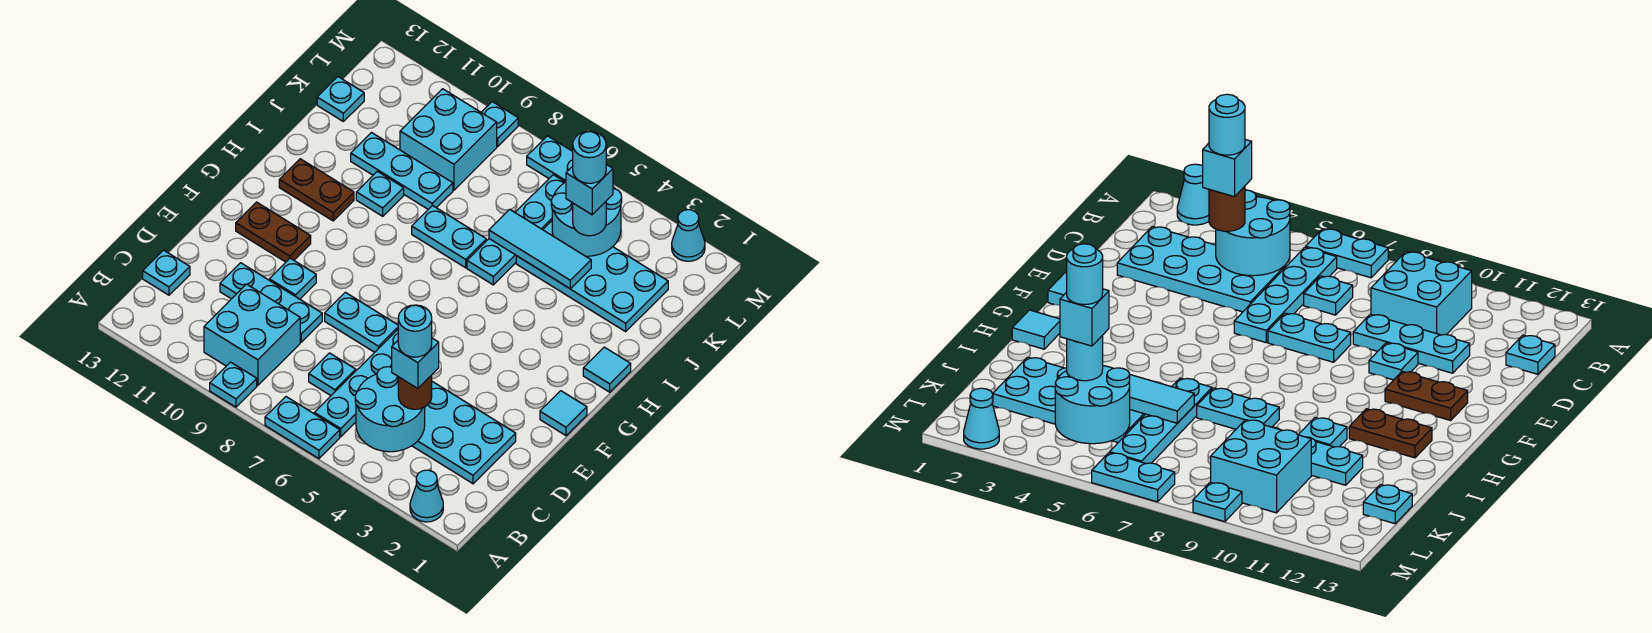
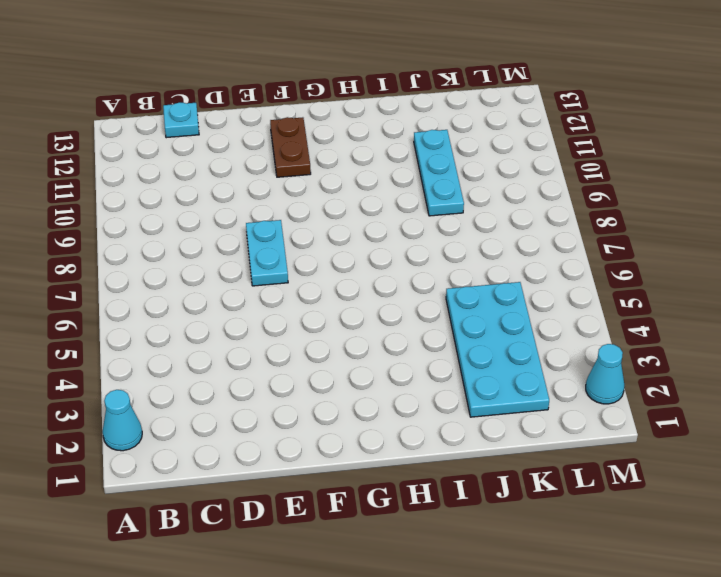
none -> cyan plate A6:A7 level 1
none -> cyan plate A9 level 1
none -> cyan plate B6:E6 level 1
none -> cyan brick B9:C10 level 1

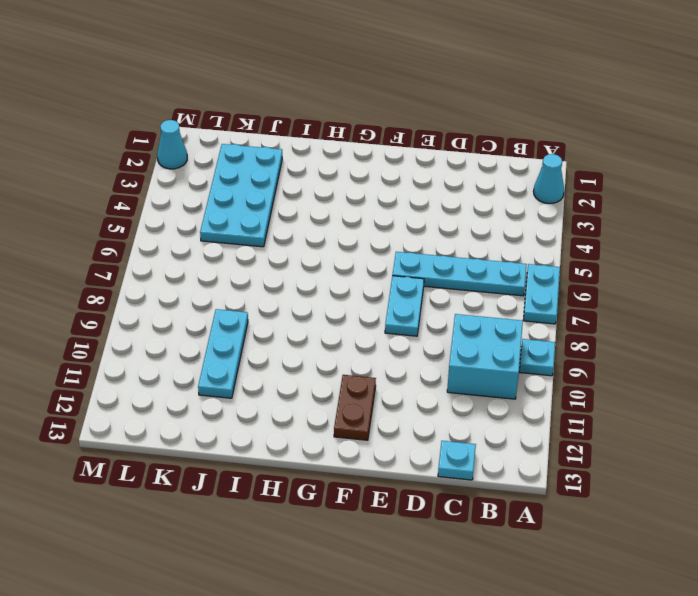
none -> cyan plate C2:D5 level 1
none -> cyan plate C7 level 1
none -> cyan plate D9:D11 level 1
none -> cyan plate E10 level 1

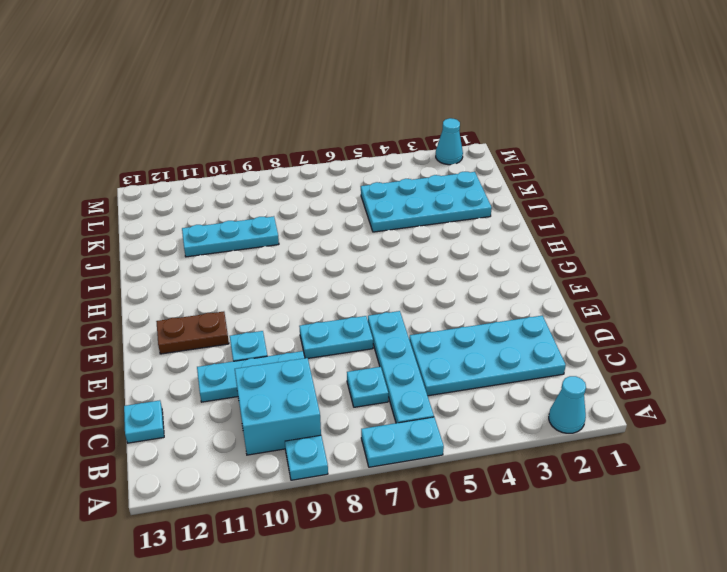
none -> cyan tile F1 level 1
none -> cyan tile H1 level 1
none -> brown plate H11:H12 level 1
none -> cyan plate I6:L6 level 1

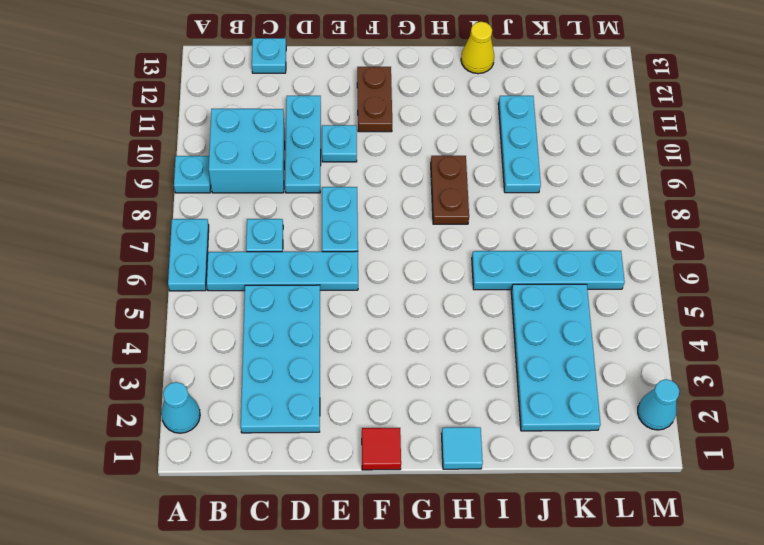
red tile F1 level 1 -> cyan tile F1 level 1
brown plate H8:H9 level 1 -> brown plate H11:H12 level 1
yellow cone I13 level 1 -> none
none -> cyan plate I7:I8 level 1
none -> cyan plate I10 level 1
none -> cyan brick K9:L10 level 1
none -> cyan plate K13 level 1

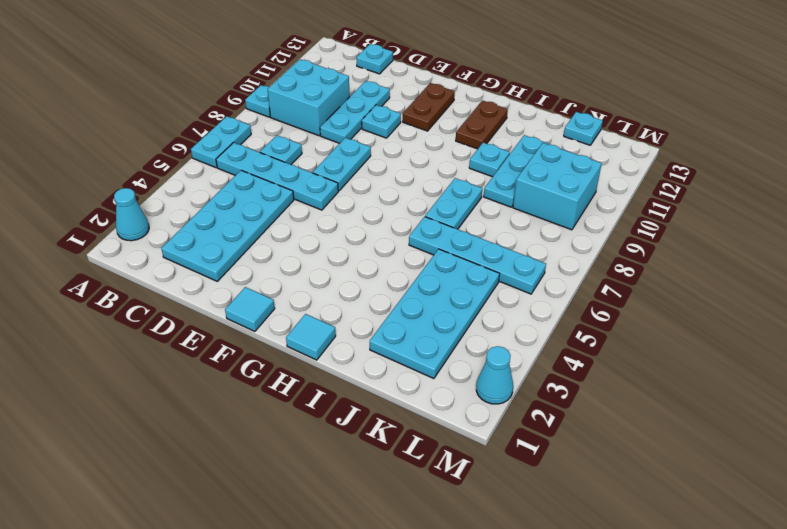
none -> cyan plate M6:M7 level 1
none -> cyan plate M9 level 1
none -> cyan round brick B4:C5 level 2
none -> cyan tile J4:J6 level 2

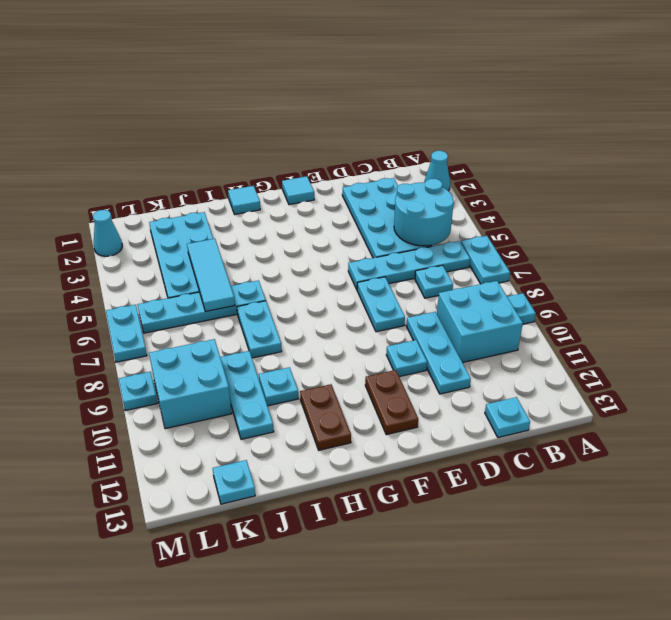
none -> cyan round brick K4:L5 level 2
none -> brown round brick C4 level 3
none -> cyan round brick K4 level 3
none -> cyan brick C4 level 4

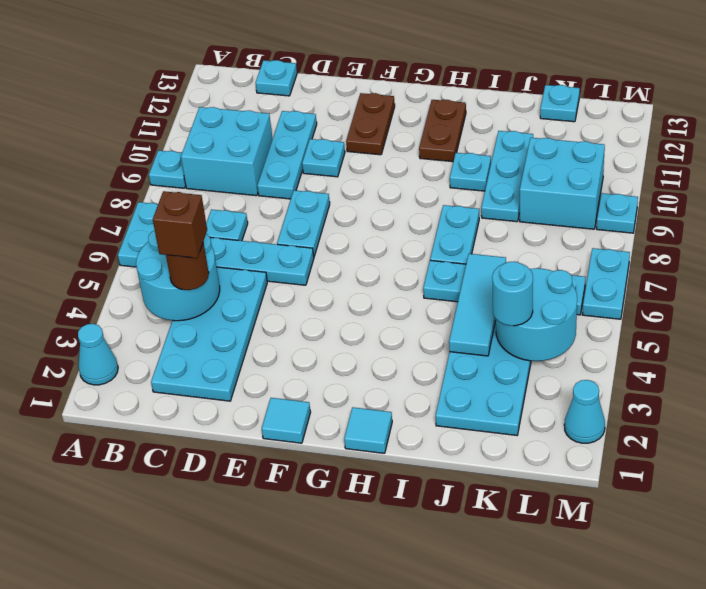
brown brick C4 level 4 -> cyan brick C4 level 4
none -> cyan brick K4 level 4
none -> cyan round brick C4 level 5
none -> cyan round brick K4 level 5

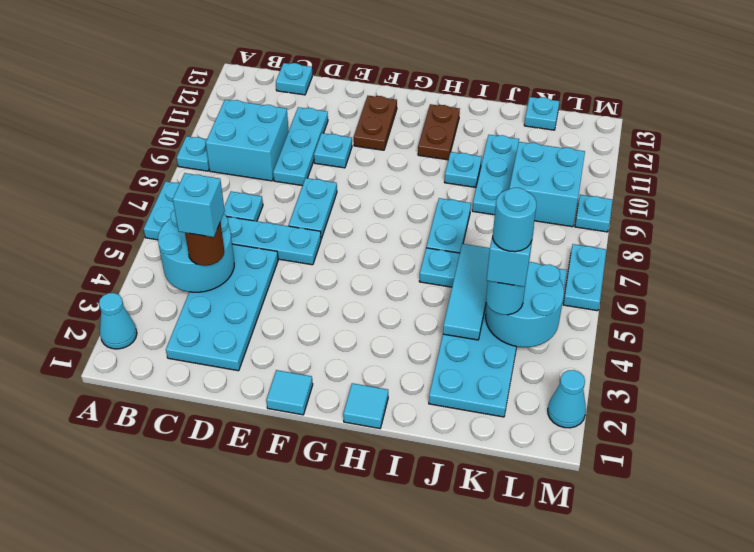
none -> cyan round brick C4 level 5

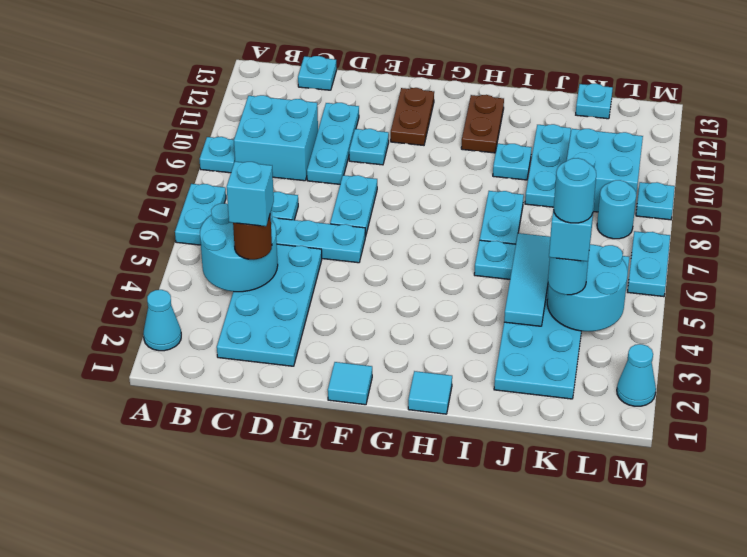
cyan round brick L8 level 1 -> cyan round brick C4 level 5

